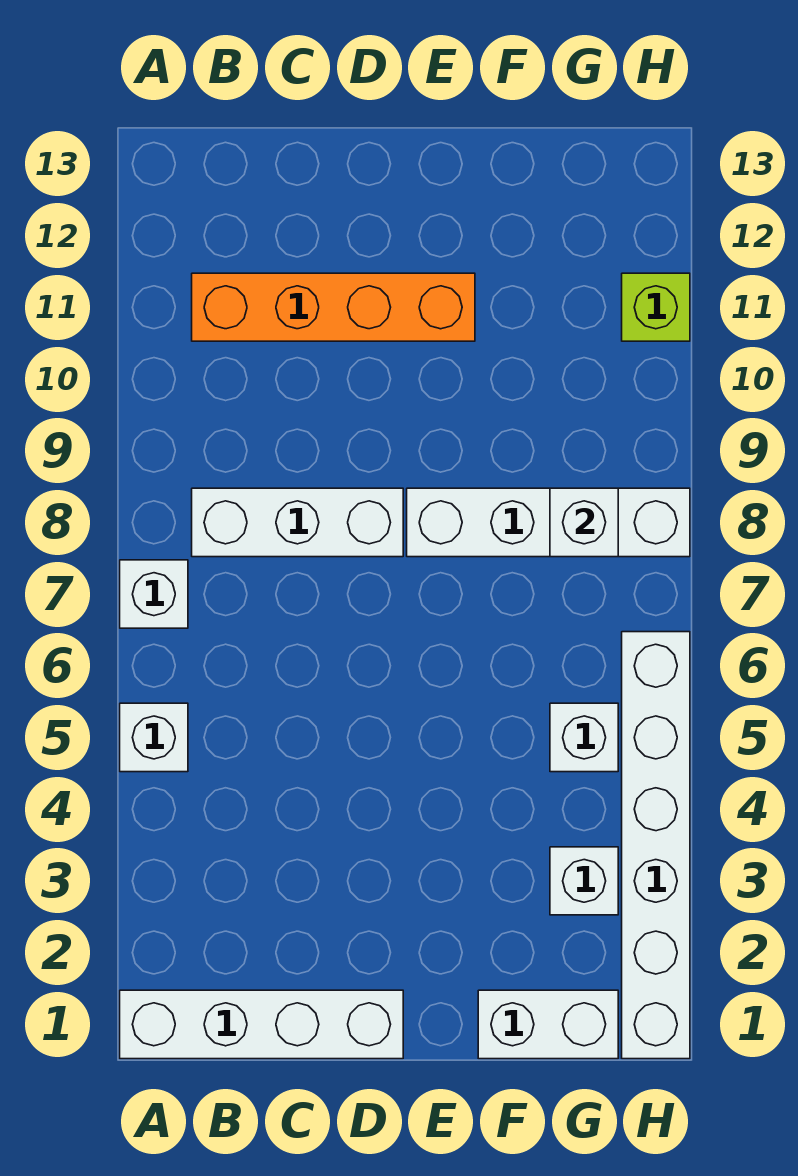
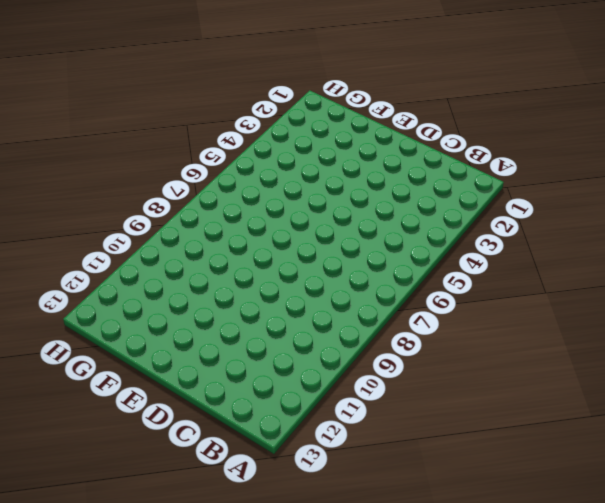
none -> white brick A1:D1 level 1
none -> white brick A5 level 1
none -> white brick A7 level 1

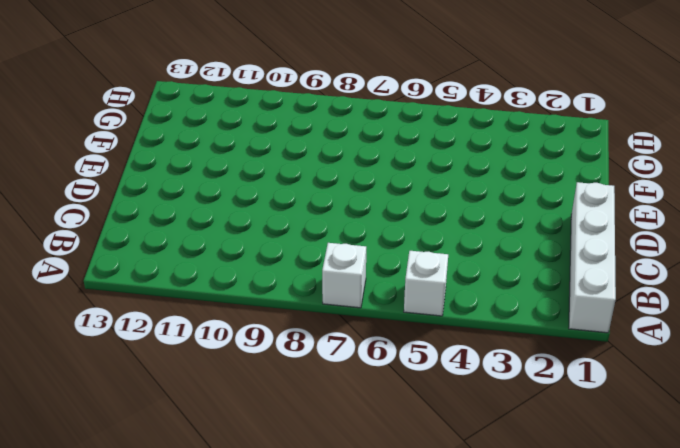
none -> white brick B8:D8 level 1
none -> orange brick B11:E11 level 1
none -> white brick E8:H8 level 1

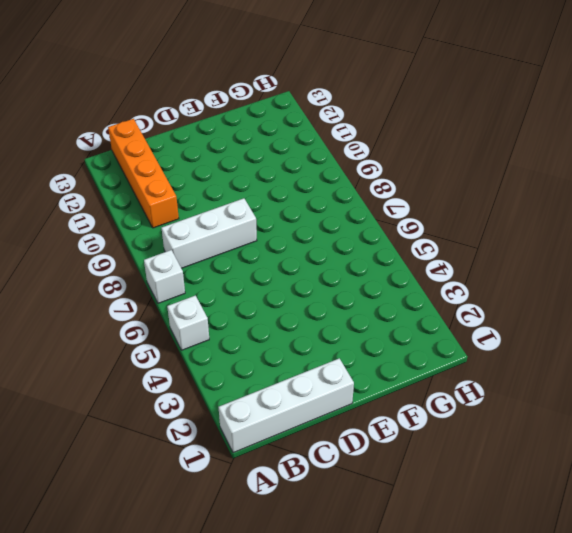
orange brick B10:B13 level 1 -> orange brick B11:E11 level 1
none -> white brick E8:H8 level 1
none -> white brick F1:G1 level 1
none -> white brick G3 level 1

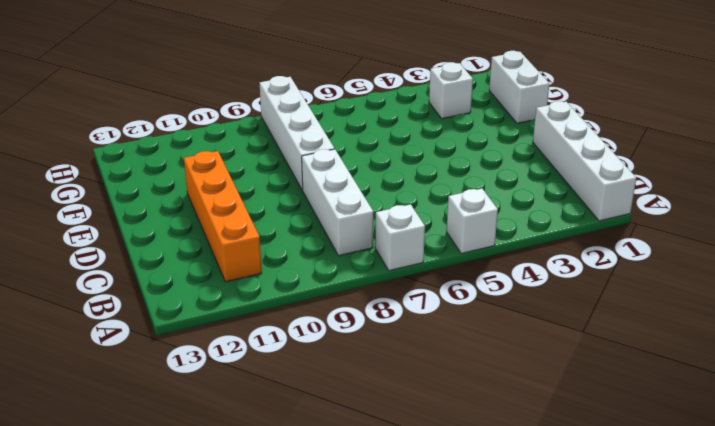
none -> white brick G5 level 1
none -> white brick H1:H6 level 1
none -> lime brick H11 level 1

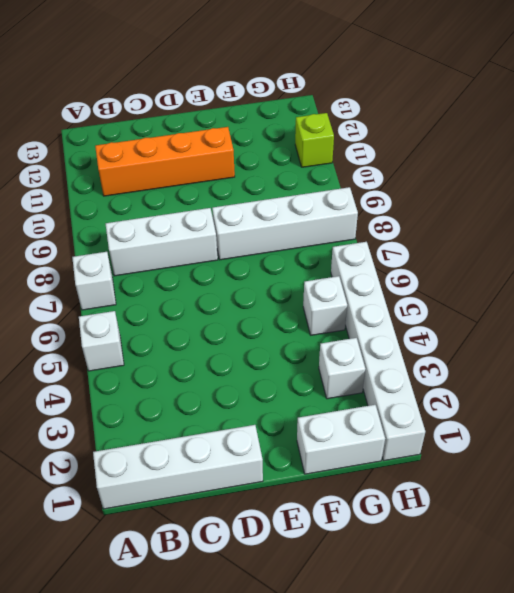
none -> white brick G8 level 2

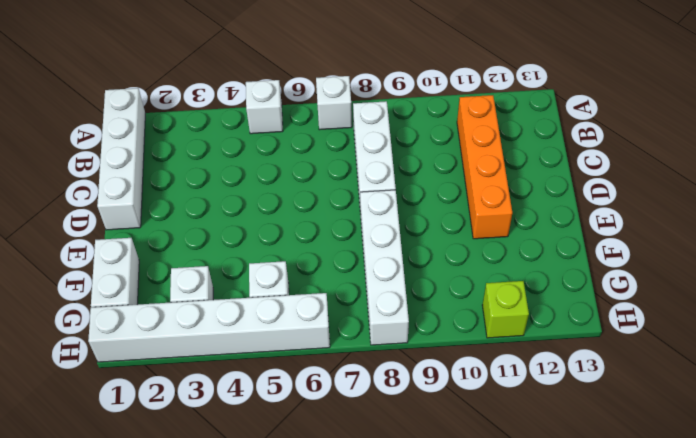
none -> white brick G8 level 2

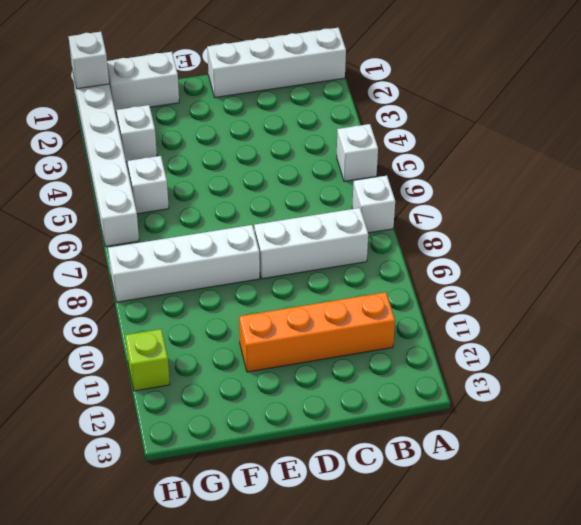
white brick H1 level 2 -> white brick G8 level 2

